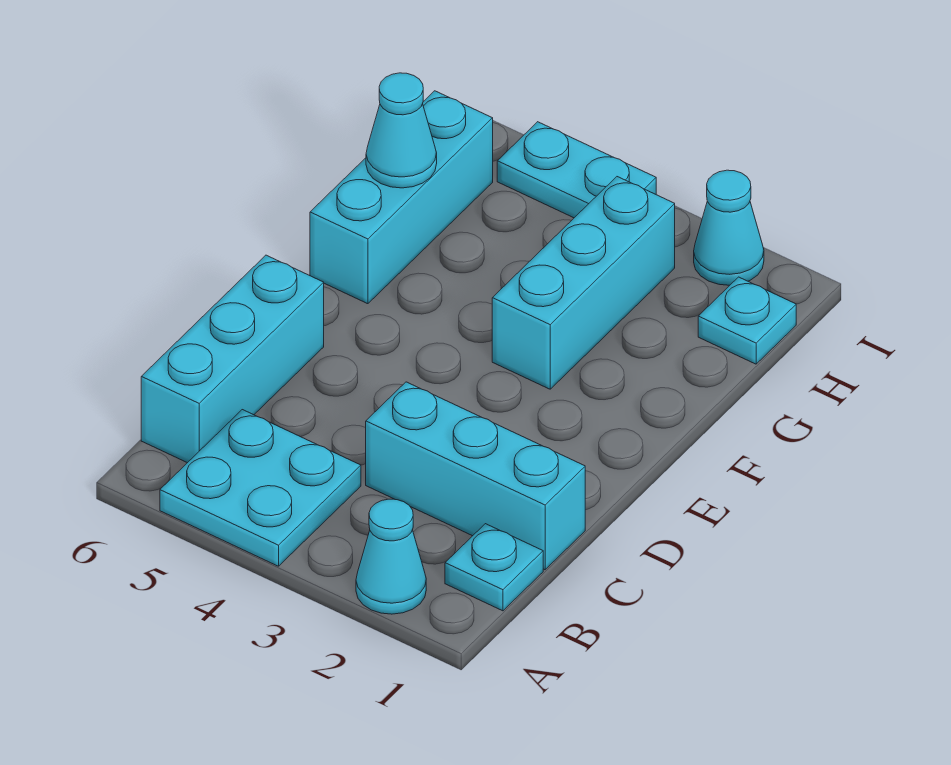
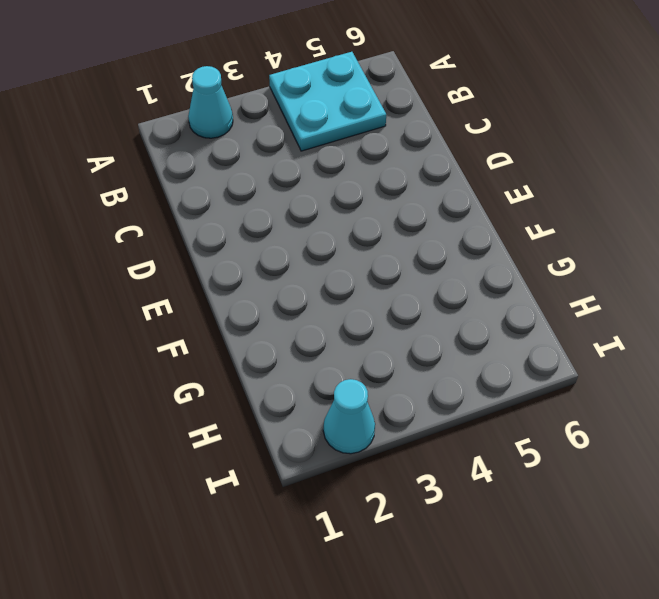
none -> cyan plate B1 level 1
none -> cyan brick B6:D6 level 1

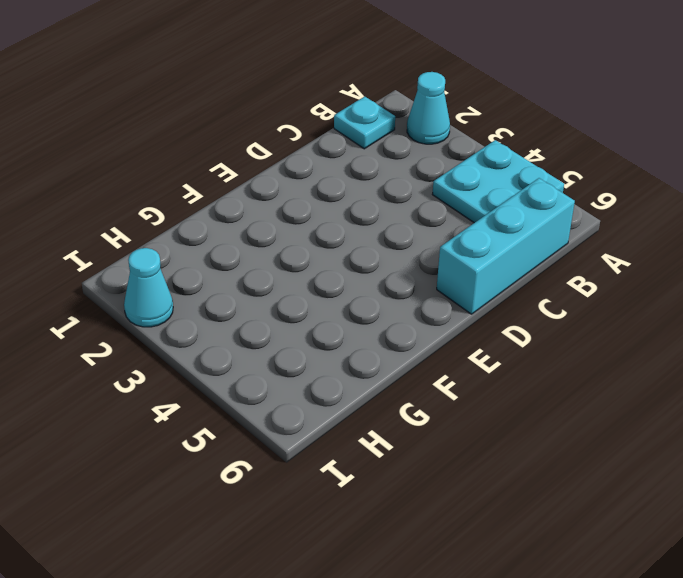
none -> cyan brick C1:C3 level 1
none -> cyan brick F3:H3 level 1

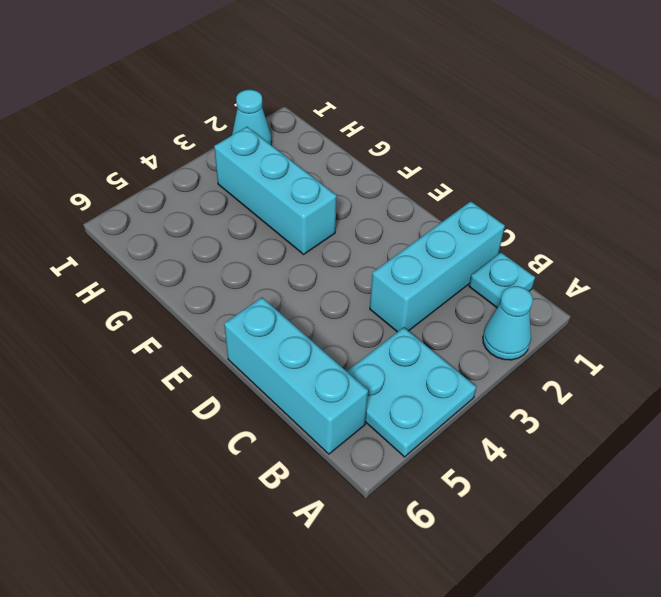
none -> cyan brick F6:H6 level 1
none -> cyan plate H1 level 1

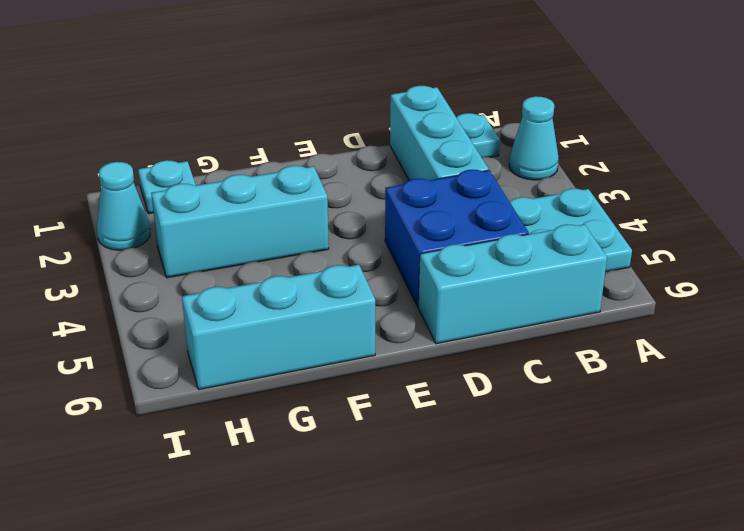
blue brick C4:D5 level 1 -> none
none -> cyan plate I4:I5 level 1
none -> cyan cone G6 level 2

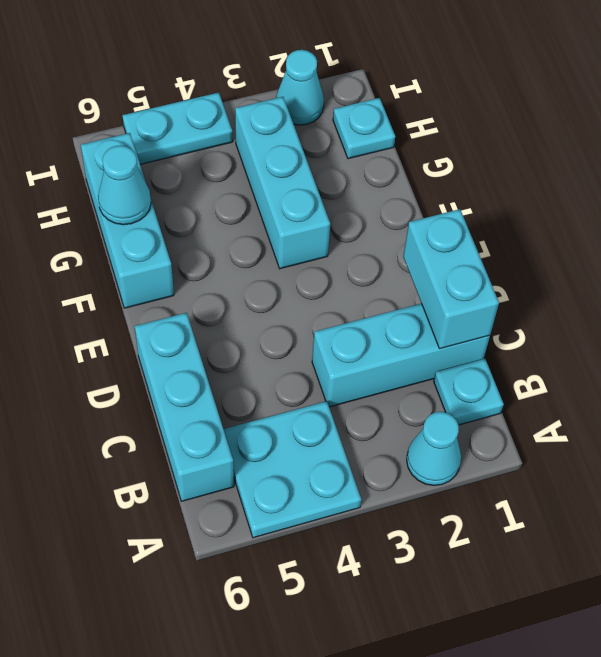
cyan brick C1:D1 level 2 -> none

